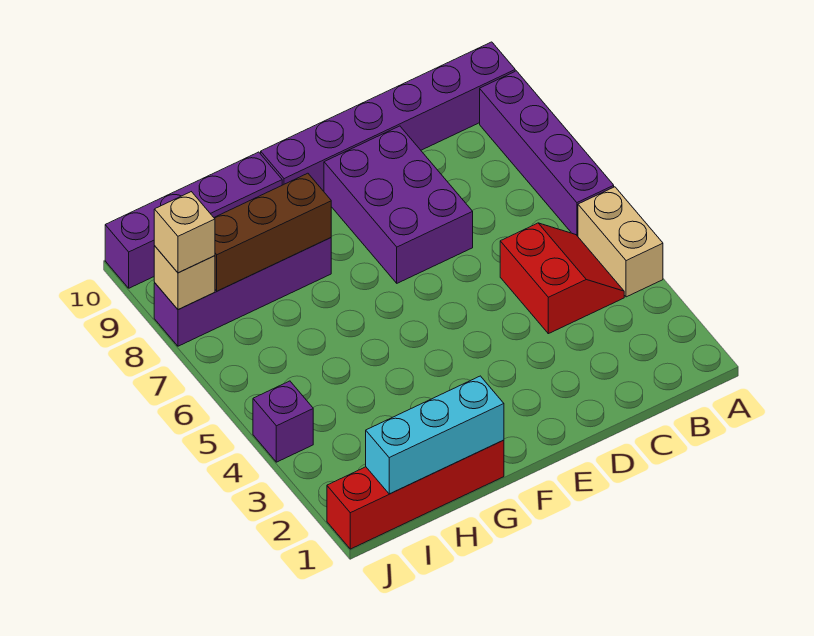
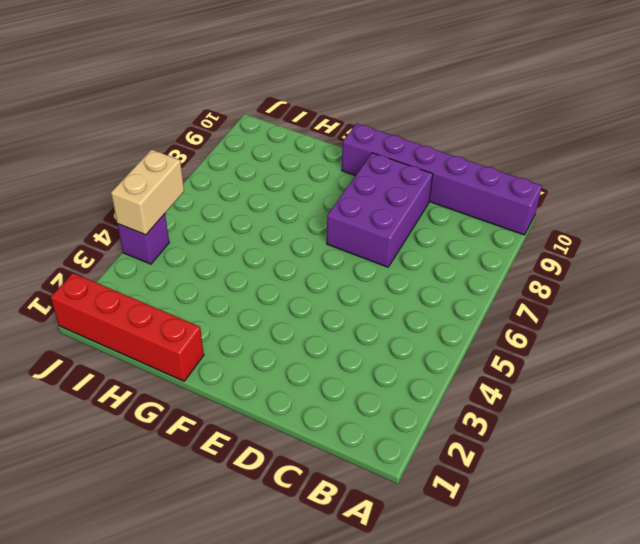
tan brick J4:J5 level 2 -> tan brick A4:A5 level 1
none -> purple brick A6:A9 level 1
none -> red slope B4:C5 level 1 top C
none -> purple brick G8:J8 level 1

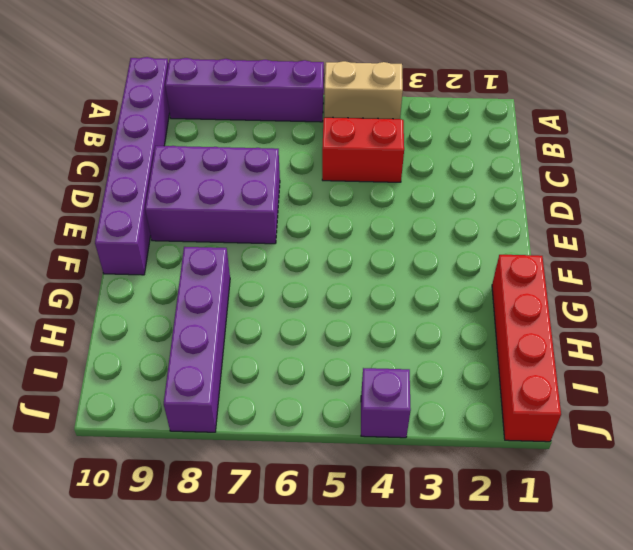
none -> purple brick G10:J10 level 1
none -> cyan brick G1:I1 level 2
none -> brown brick G8:I8 level 2

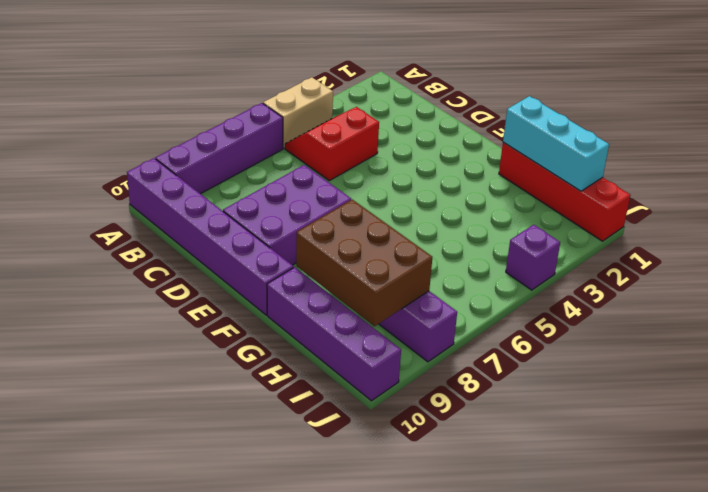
brown brick G8:I9 level 2 -> brown brick G8:I8 level 2
none -> tan brick J8 level 2
none -> tan brick J8 level 3

